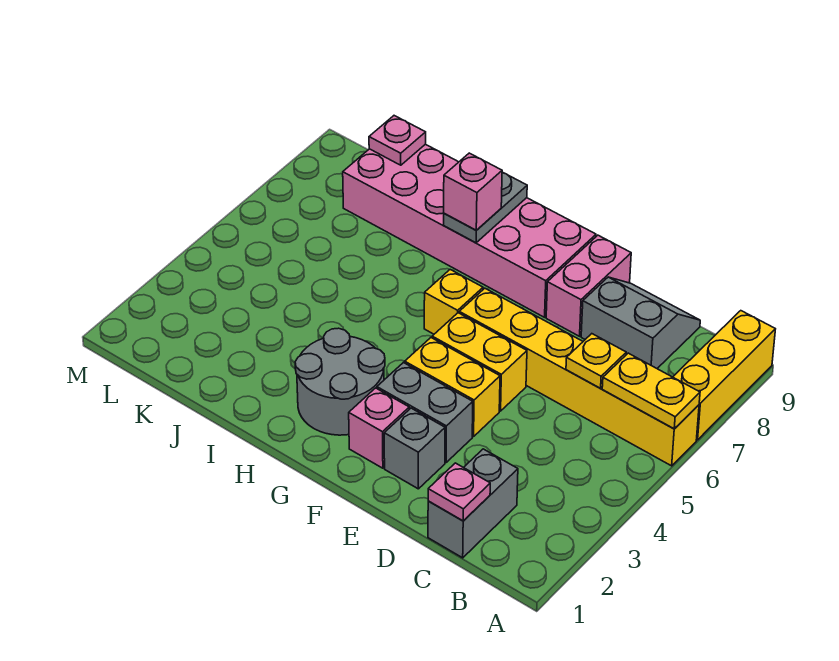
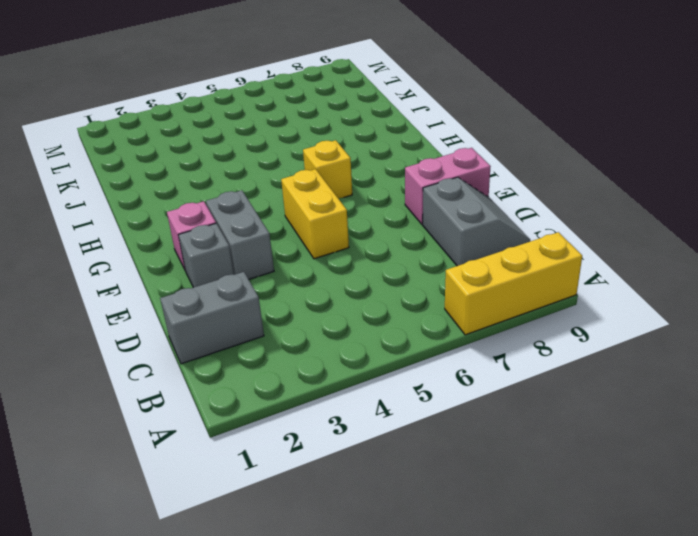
none -> yellow brick A6:F6 level 1
none -> yellow brick E4:F4 level 1
none -> pink brick F8:K9 level 1

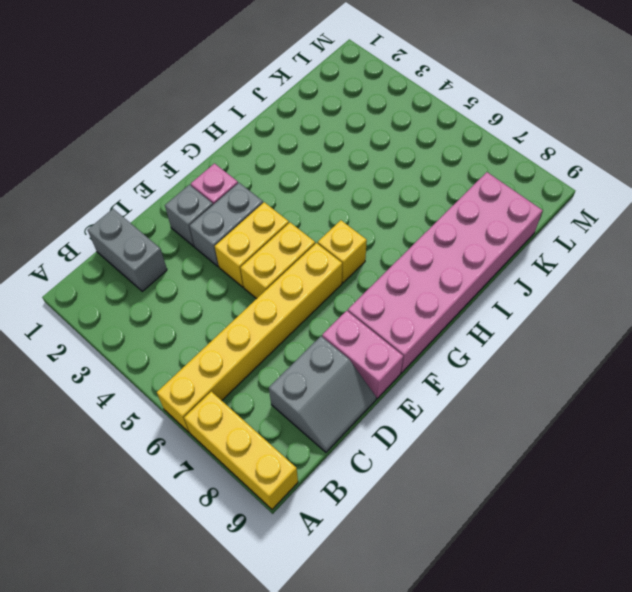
none -> grey round brick G2:H3 level 1
none -> yellow plate A6:B6 level 2
none -> pink plate C1 level 2

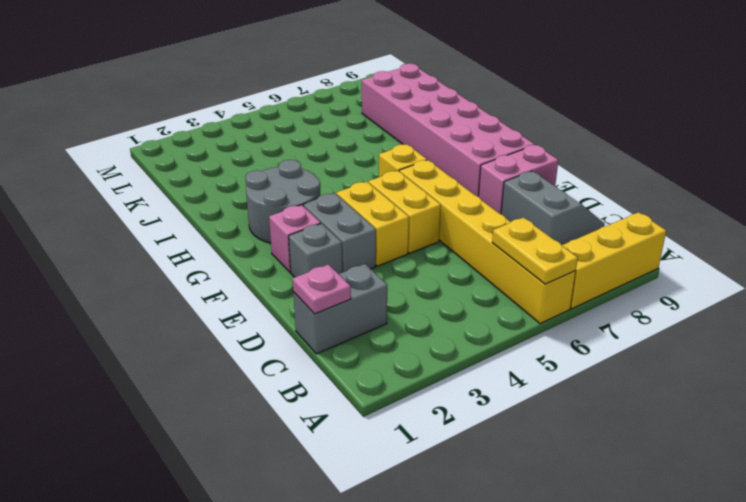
none -> yellow plate C6 level 2
none -> grey plate H8:H9 level 2
none -> pink plate K9 level 2

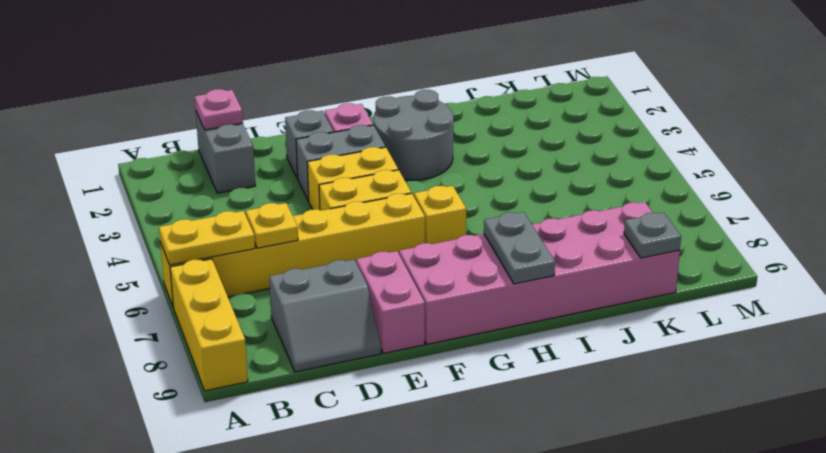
grey plate K9 level 2 -> pink plate K9 level 2
none -> pink brick H8 level 3

